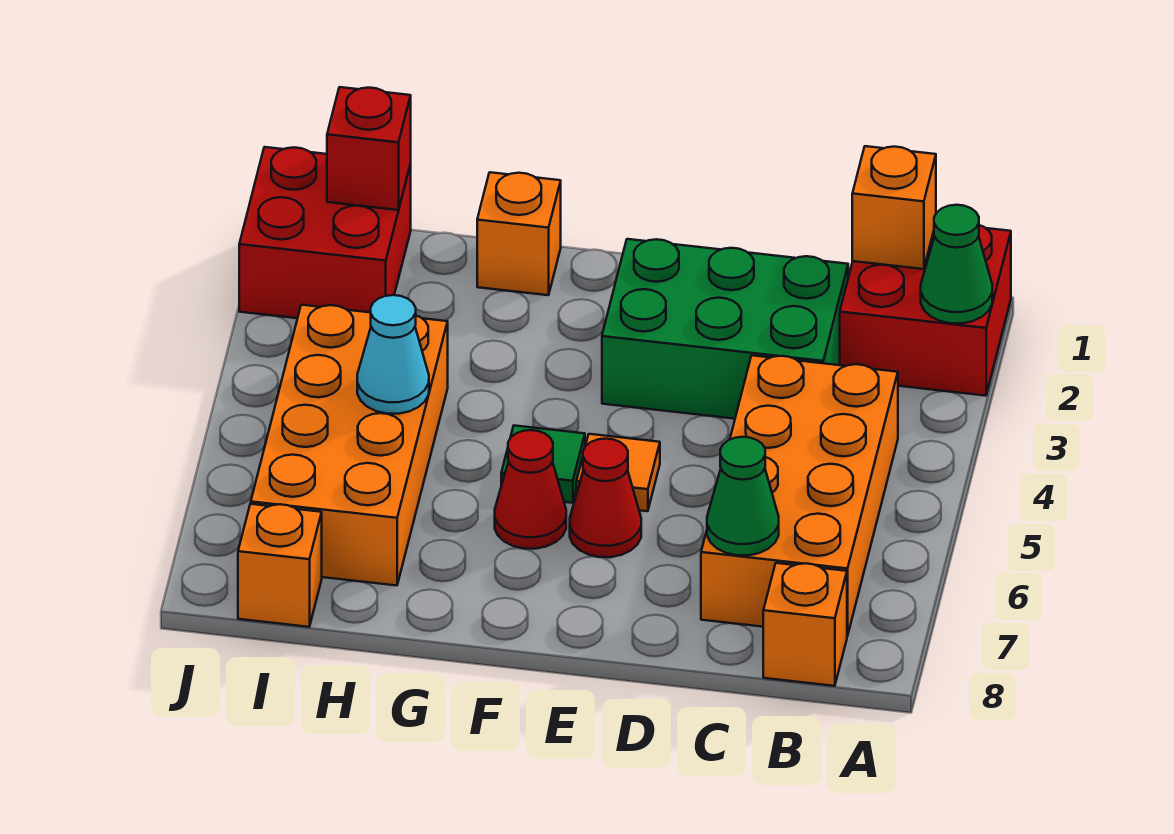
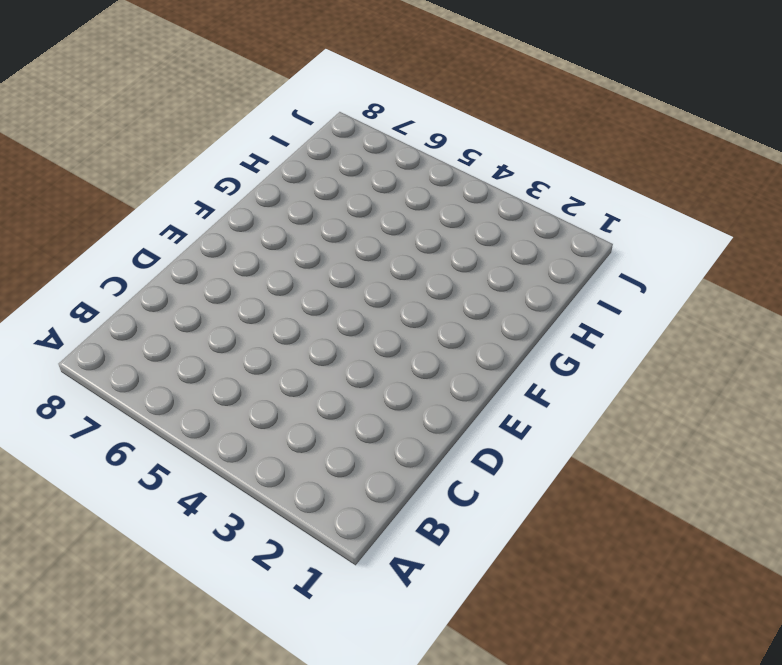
none -> red brick A1:B2 level 1
none -> orange brick B4:C7 level 1
none -> orange brick B8 level 1

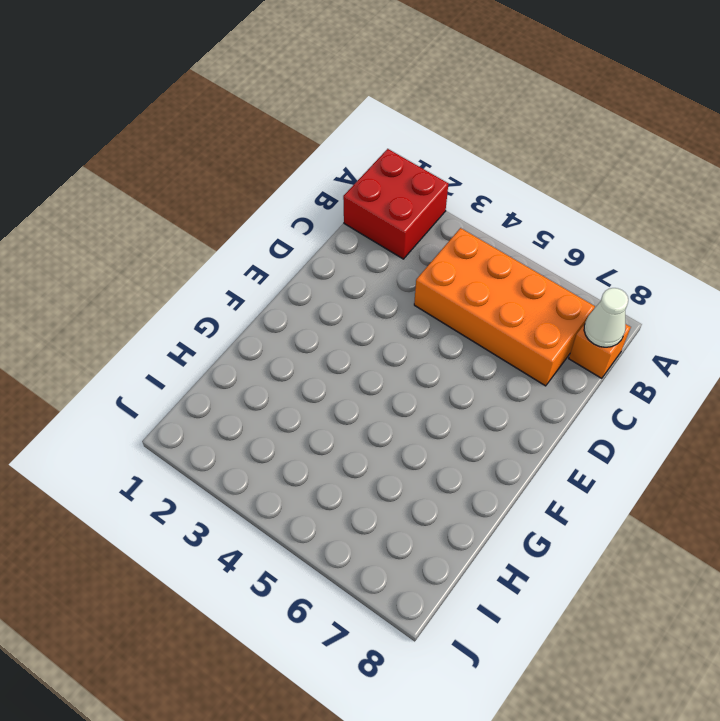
white cone B8 level 2 -> none
none -> green brick C2:E3 level 1
none -> orange tile E5 level 1
none -> red cone E6 level 1

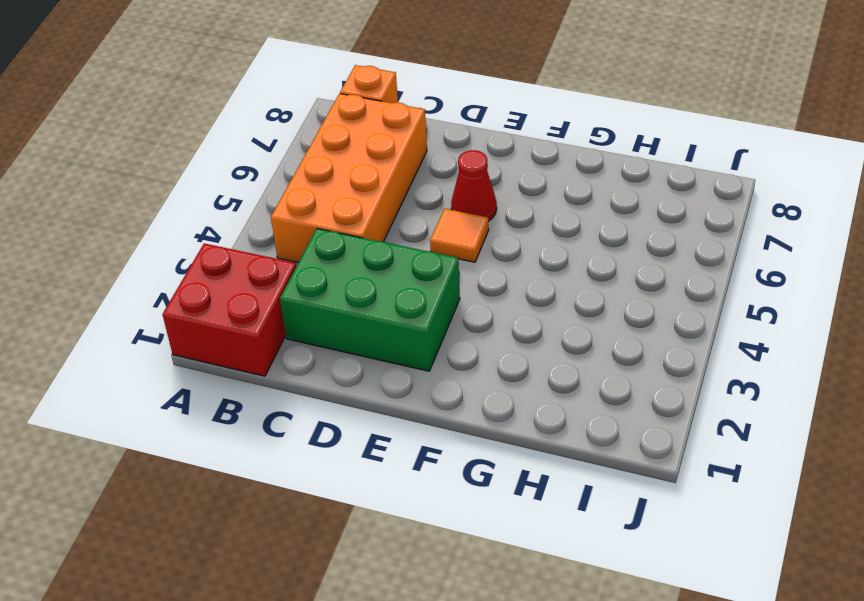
none -> green tile F5 level 1
none -> red cone F6 level 1
none -> orange brick G1 level 1

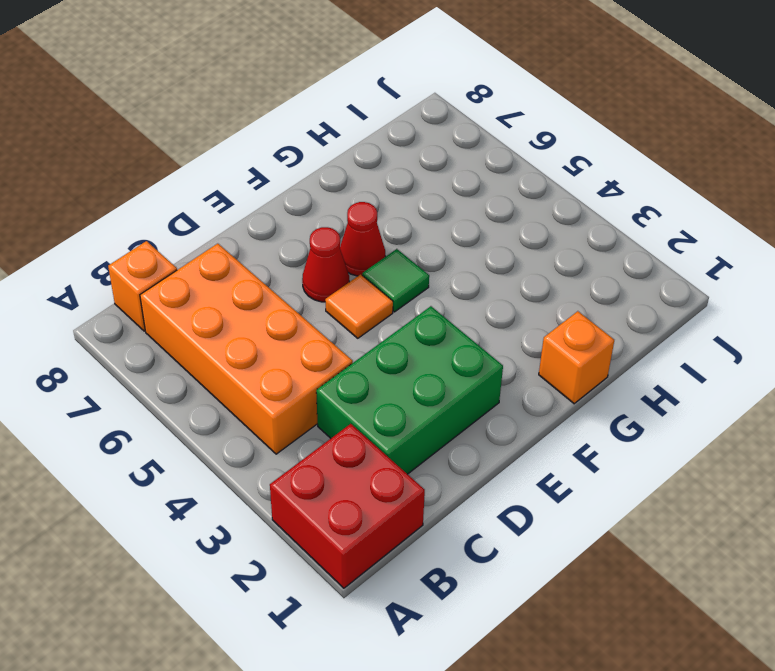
none -> orange brick H4:I7 level 1
none -> red brick I1:J2 level 1
none -> orange brick I8 level 1

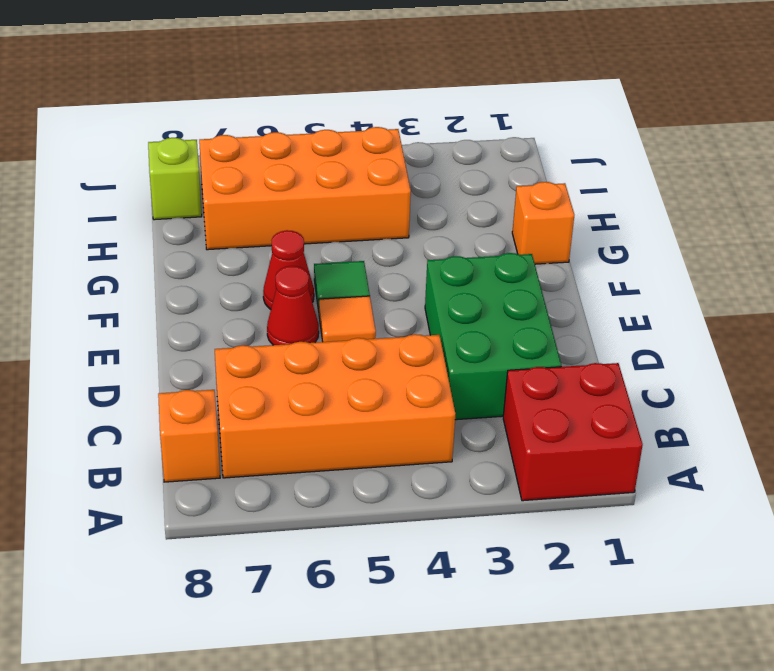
lime brick I8 level 1 -> orange brick I8 level 1
none -> red brick I1:J2 level 1
none -> green cone A2 level 2
none -> orange brick B1 level 2

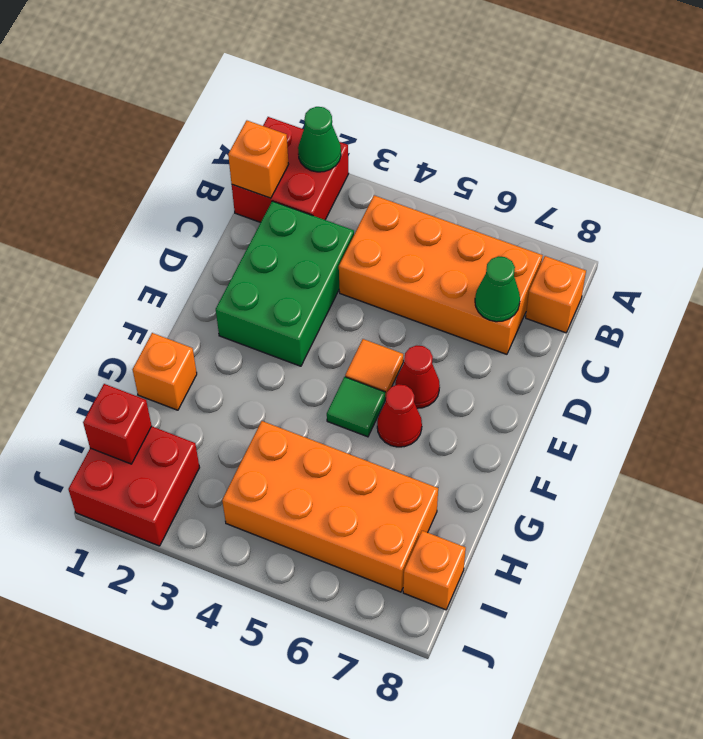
none -> cyan cone H5 level 2

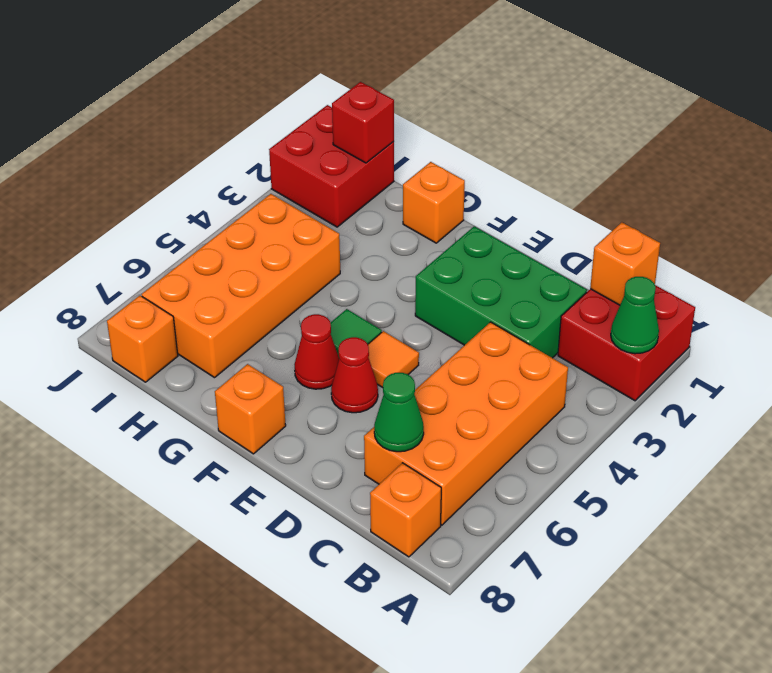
orange brick F8 level 1 -> none
none -> cyan cone H5 level 2

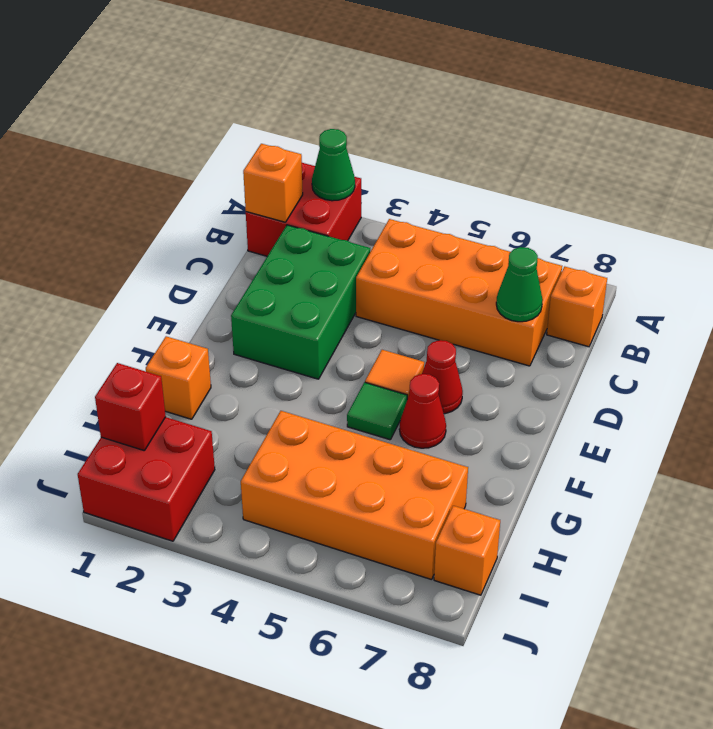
none -> cyan cone H5 level 2

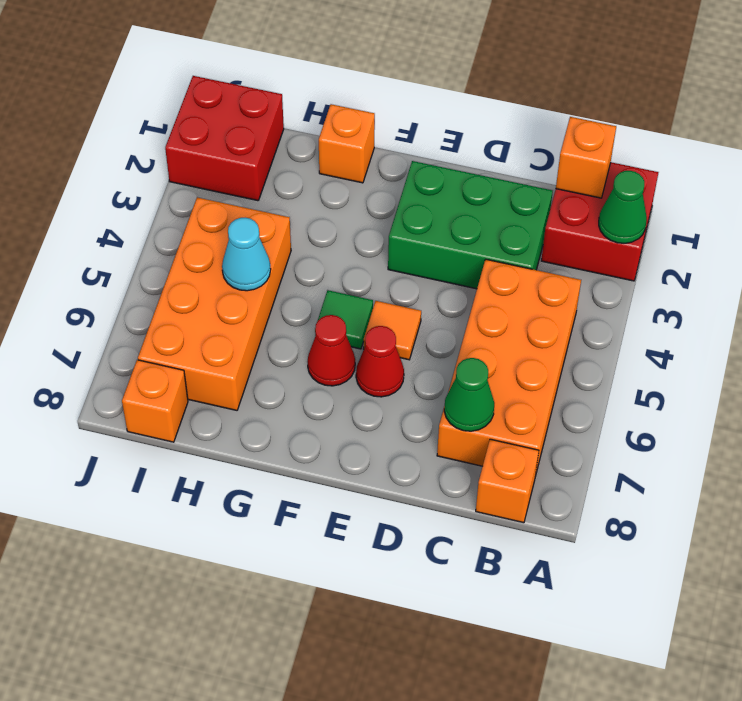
none -> red brick I1 level 2

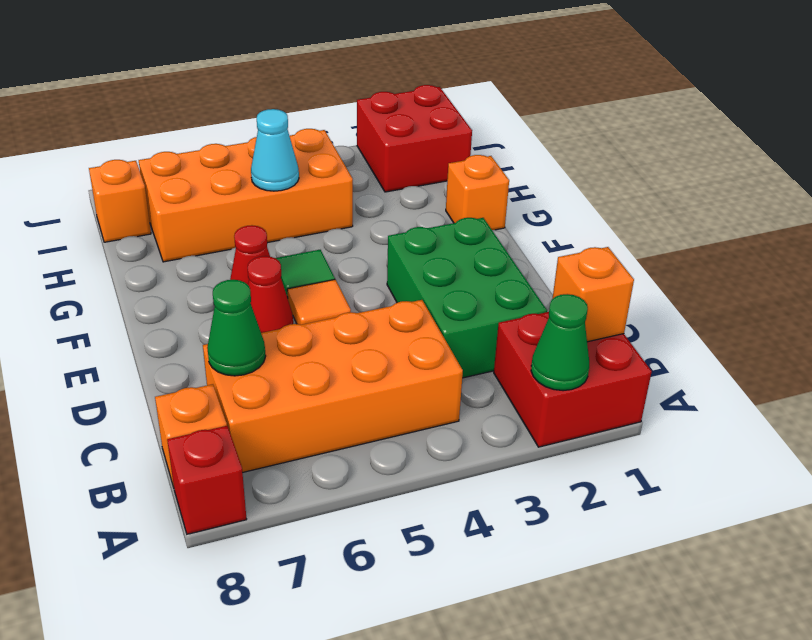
red brick A8 level 1 -> red brick I1 level 2

